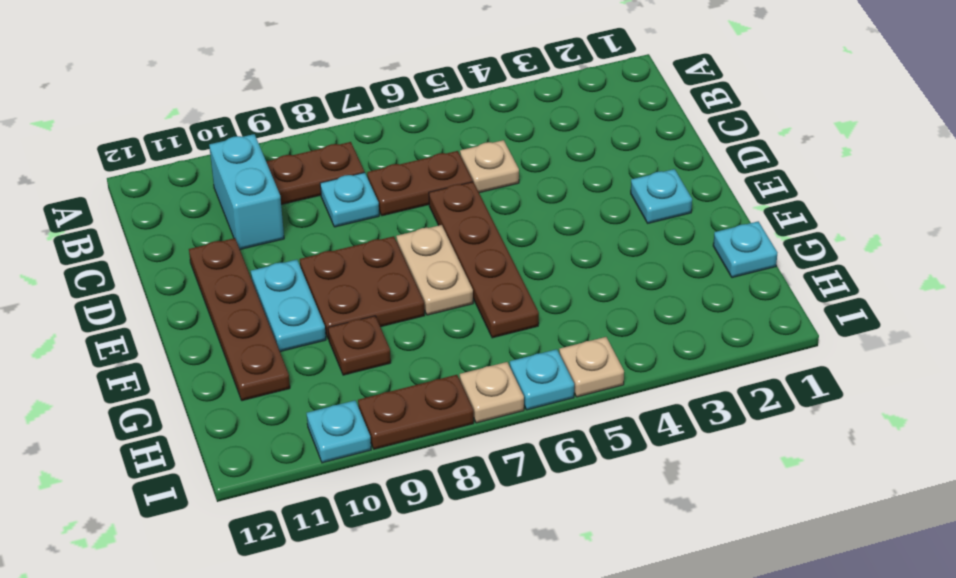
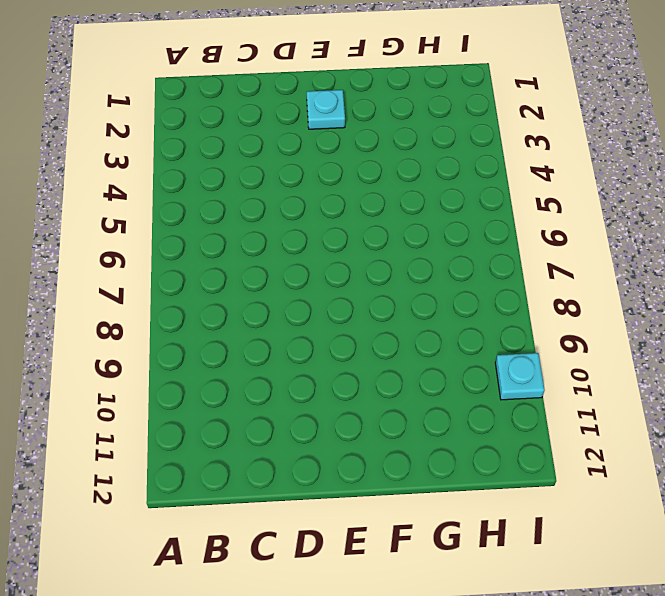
none -> brown plate B8:B9 level 1
none -> cyan brick B10:C10 level 1
none -> tan plate C5 level 1

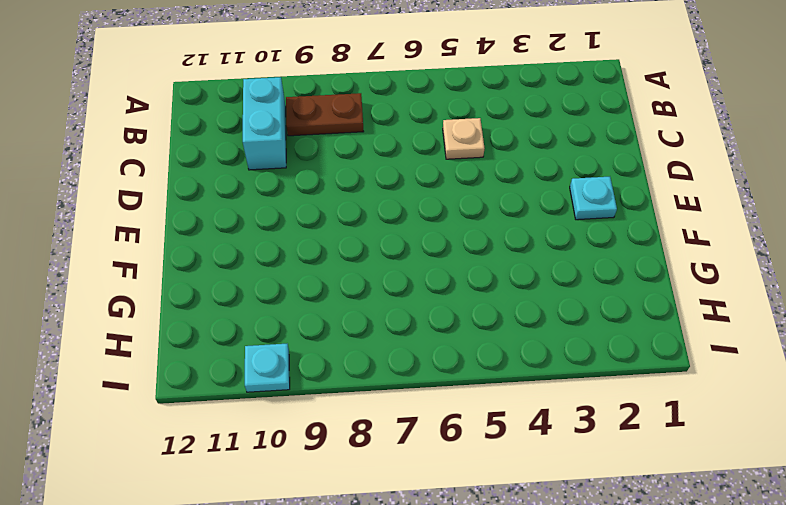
none -> brown plate C6:C7 level 1
none -> cyan plate C8 level 1
none -> brown plate D6:G6 level 1

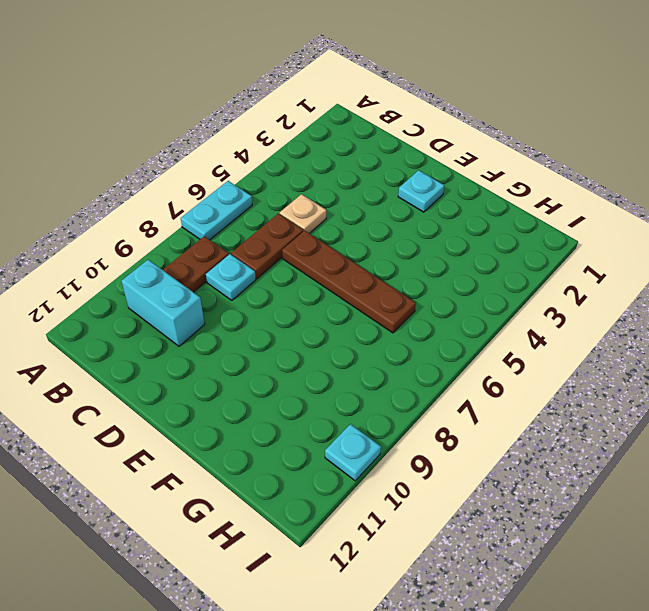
cyan plate A6:A7 level 1 -> cyan plate E10:F10 level 1
none -> brown plate D11:G11 level 1
none -> tan plate E7:F7 level 1
none -> brown plate E8:F9 level 1

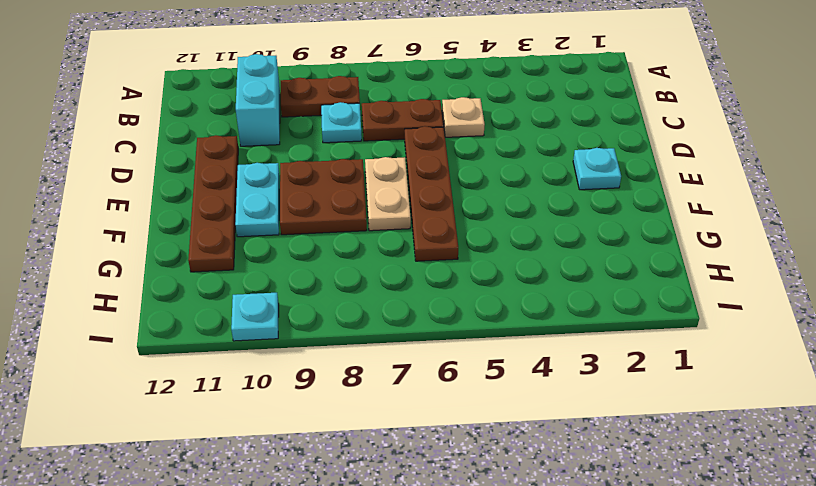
none -> cyan plate G1 level 1
none -> brown plate G9 level 1
none -> tan plate I5 level 1

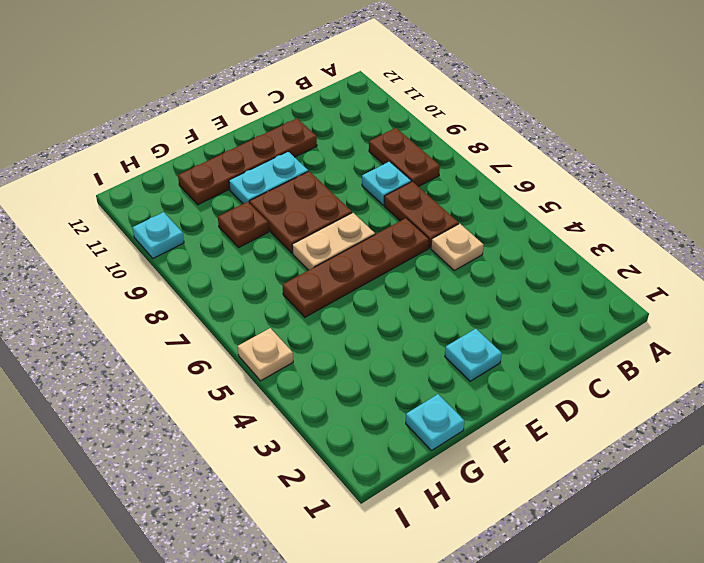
none -> cyan brick B10:C10 level 1
none -> cyan plate I6 level 1
none -> tan plate I7 level 1

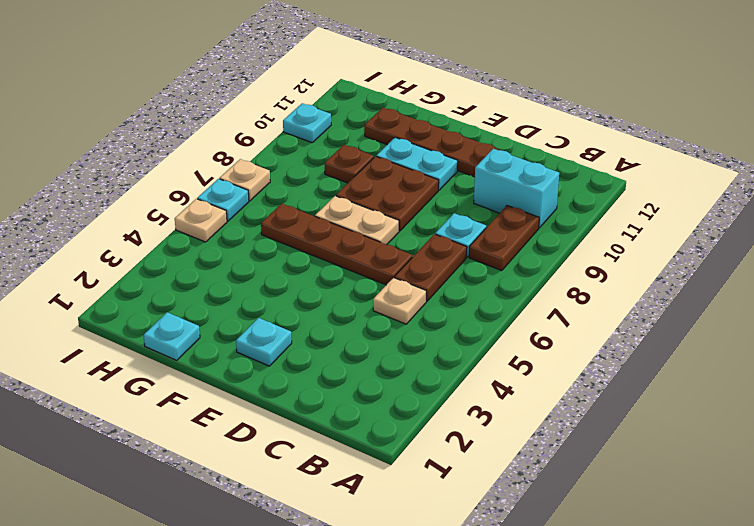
none -> brown plate I8:I9 level 1

